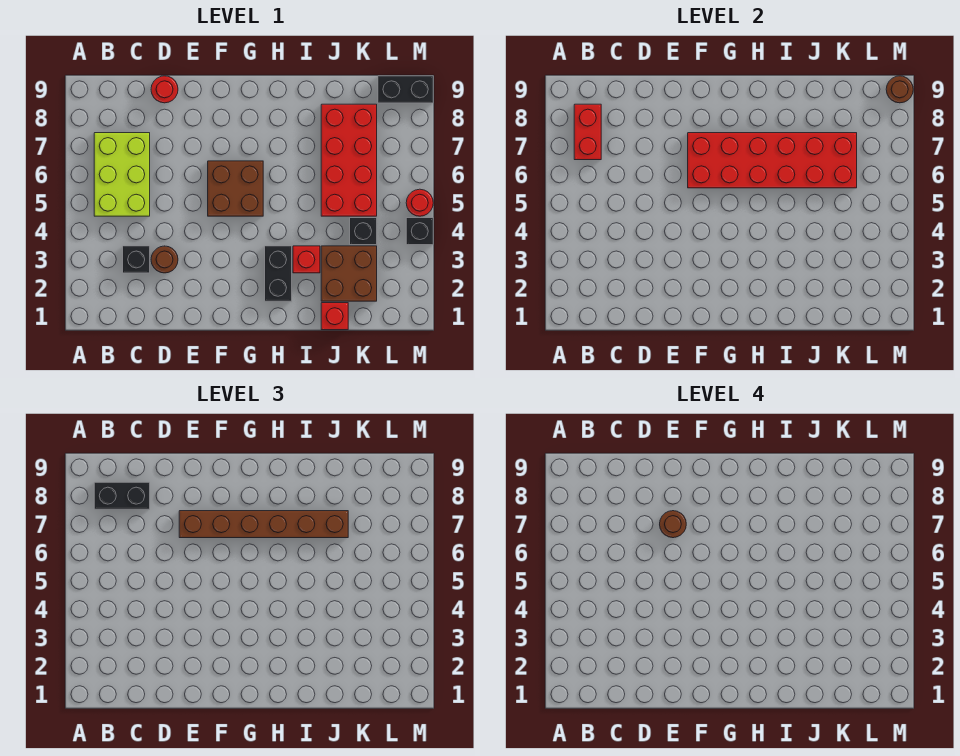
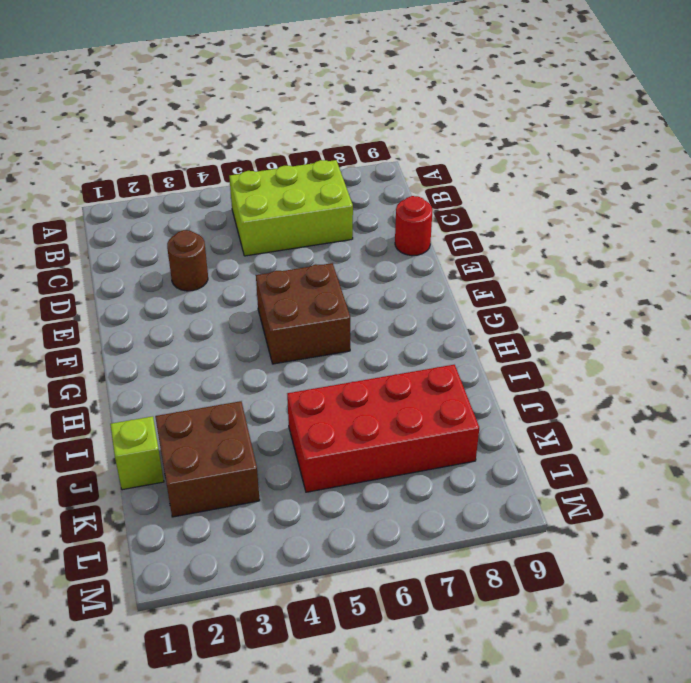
lime brick J1 level 1 -> red brick J1 level 1
none -> black brick C3 level 1
none -> black brick H2:H3 level 1
none -> red brick I3 level 1

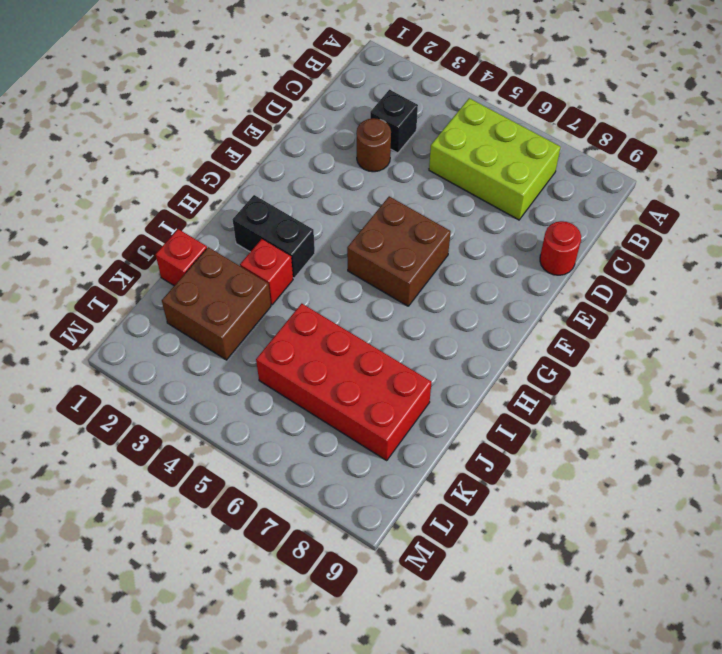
none -> black brick K4 level 1
none -> black brick L9:M9 level 1
none -> black brick M4 level 1

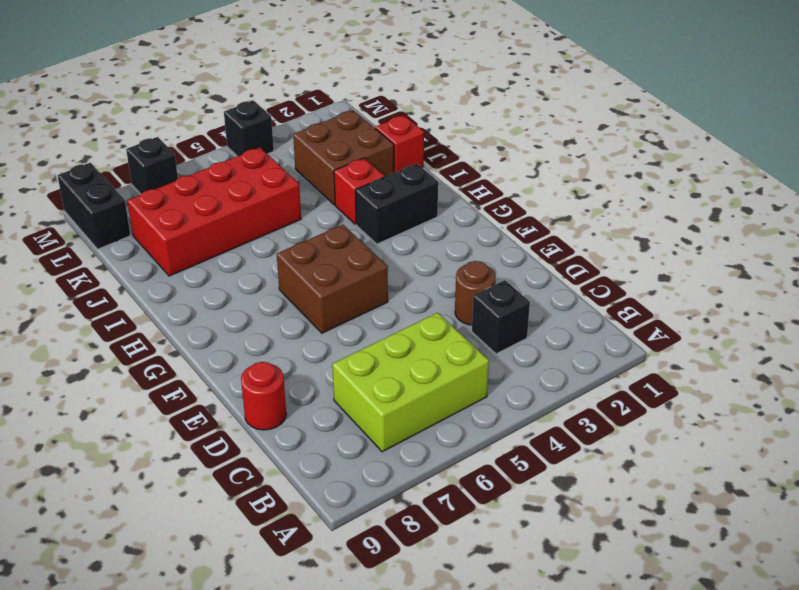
black brick M7 level 1 -> black brick K4 level 1
none -> red round brick M5 level 1
none -> red brick B7:B8 level 2
none -> red brick F6:K7 level 2

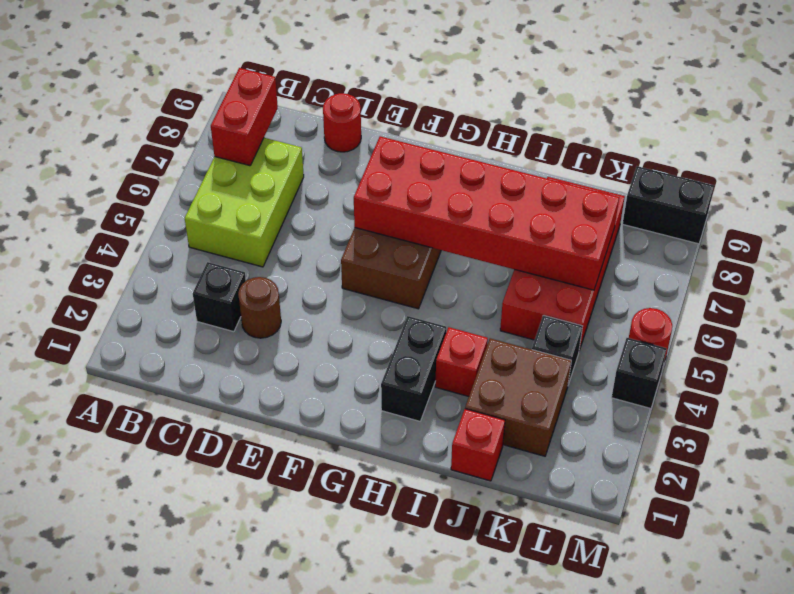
none -> brown round brick M9 level 2
none -> black brick B8:C8 level 3
none -> brown brick E7:J7 level 3

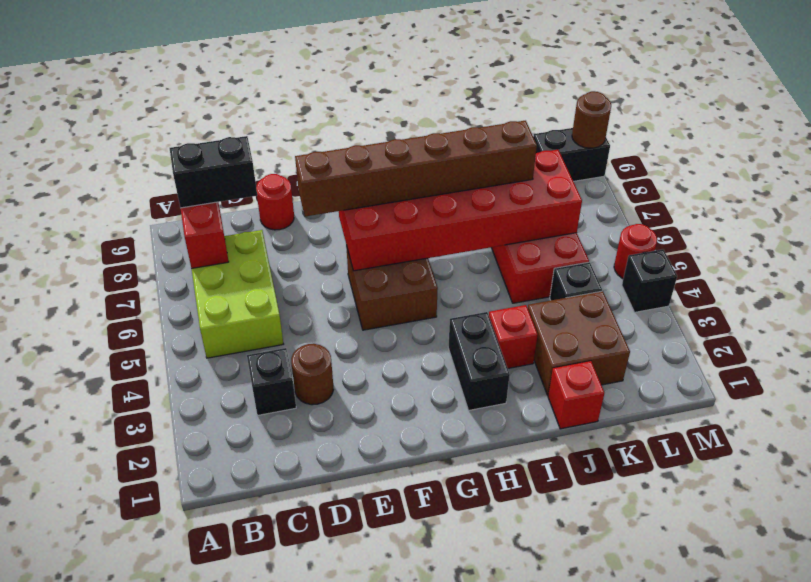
none -> brown round brick E7 level 4

